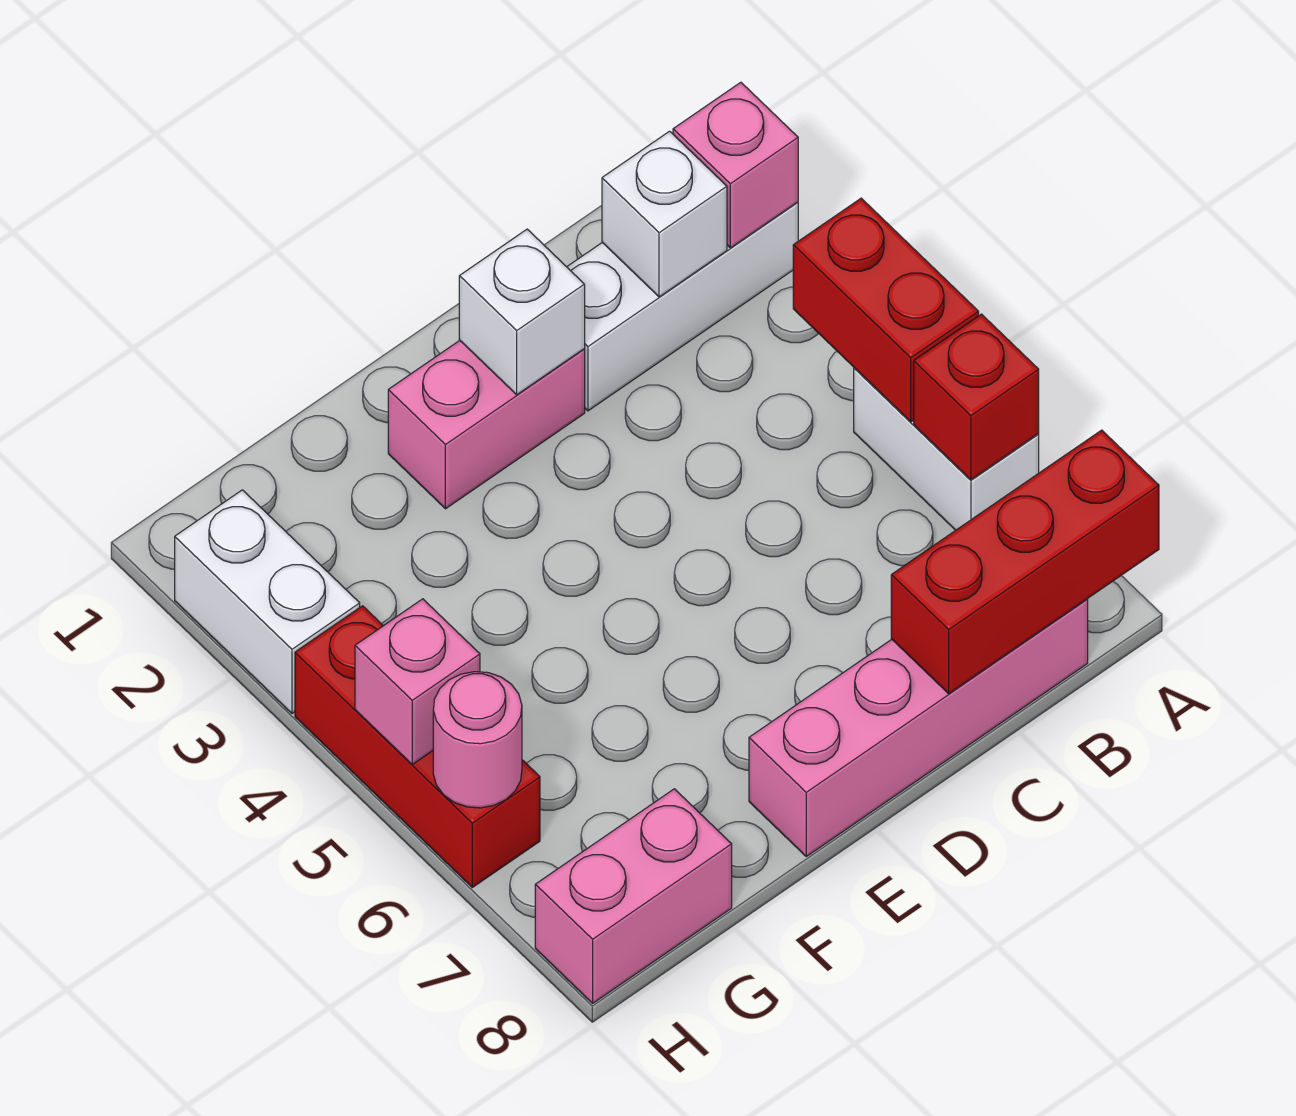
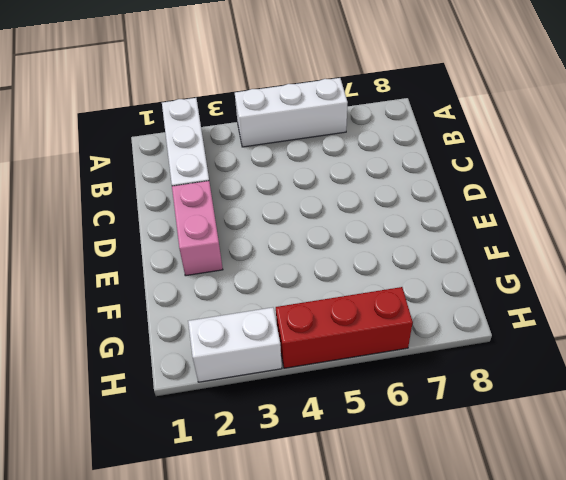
white brick A4:A6 level 1 -> white brick A5:A6 level 1
none -> pink brick B8:E8 level 1
none -> pink brick G8:H8 level 1
none -> pink brick A2 level 2

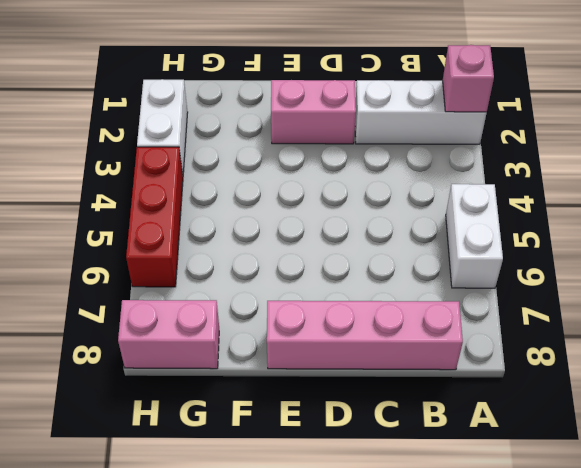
none -> red brick A4:A5 level 2
none -> red brick A6 level 2
none -> red brick A8:C8 level 2

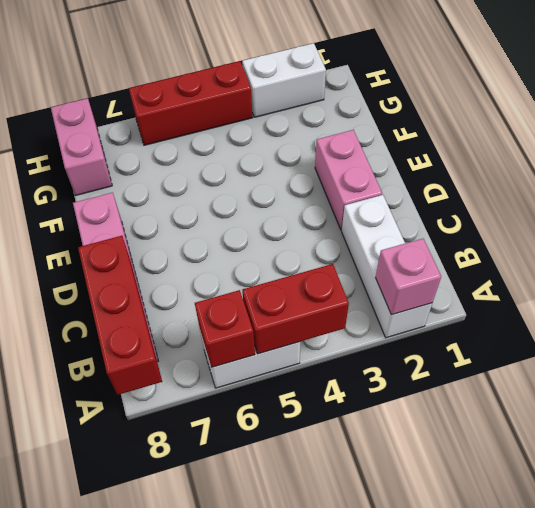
none -> white brick B2 level 2
none -> white brick D2 level 2
none -> pink brick H5 level 2

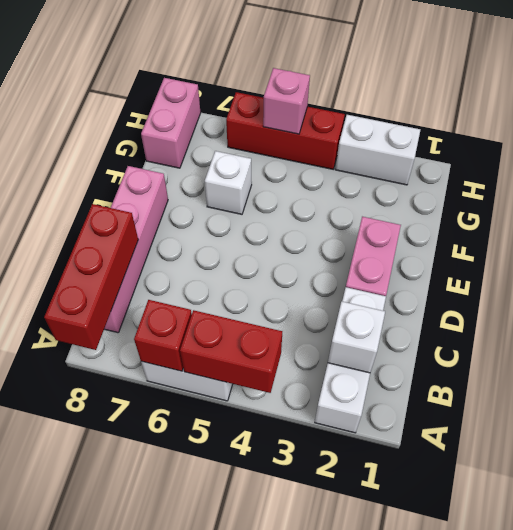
white brick F6 level 1 -> white brick D2 level 2
none -> pink brick A2 level 2
none -> pink round brick H6 level 2

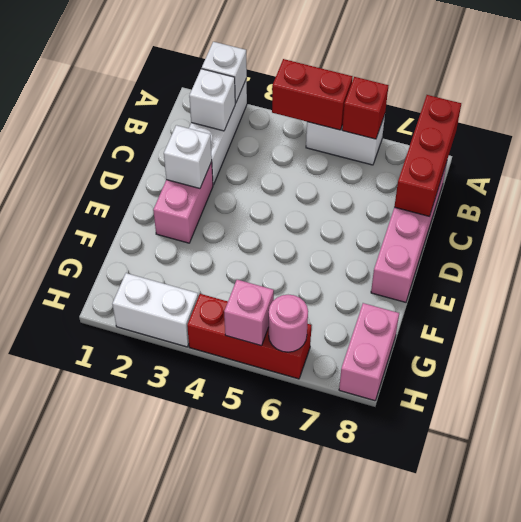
white brick A2 level 2 -> pink brick A2 level 2

